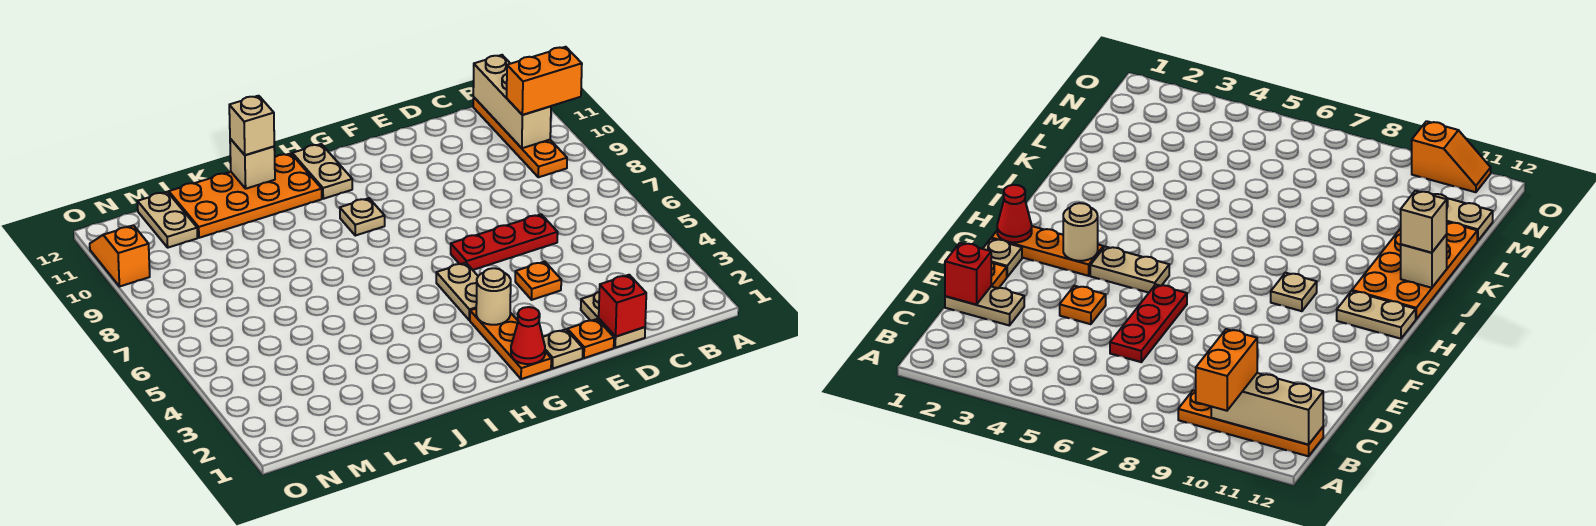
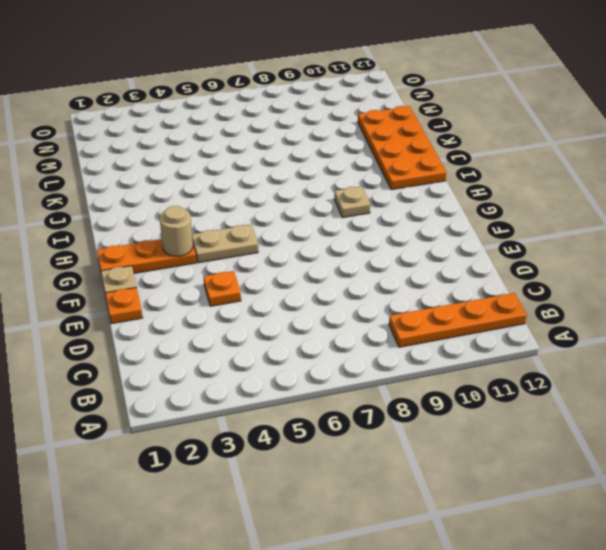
none -> tan plate D1:D2 level 1
none -> red plate D6:F6 level 1
none -> tan plate H11:H12 level 1

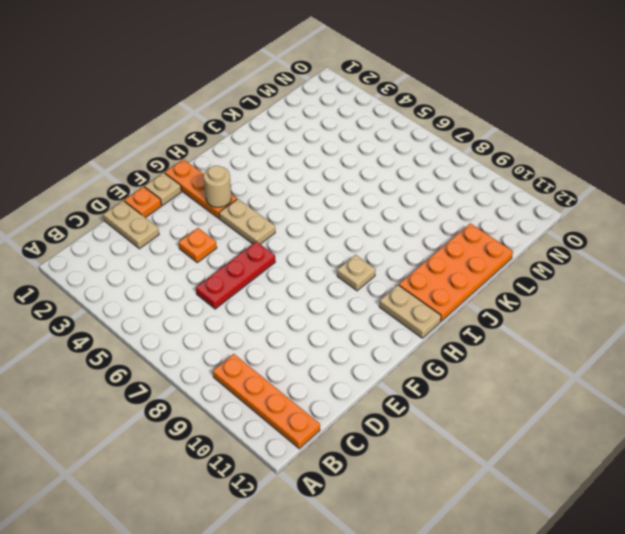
none -> tan plate M11:M12 level 1
none -> orange slope O10:O11 level 1 top 10
none -> tan brick B10:B12 level 2

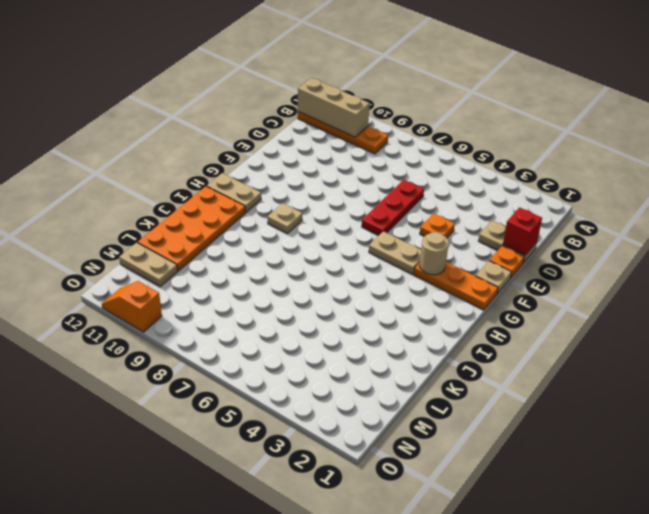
none -> red cone G1 level 2
none -> tan brick J12 level 2
none -> orange brick A10:B10 level 3

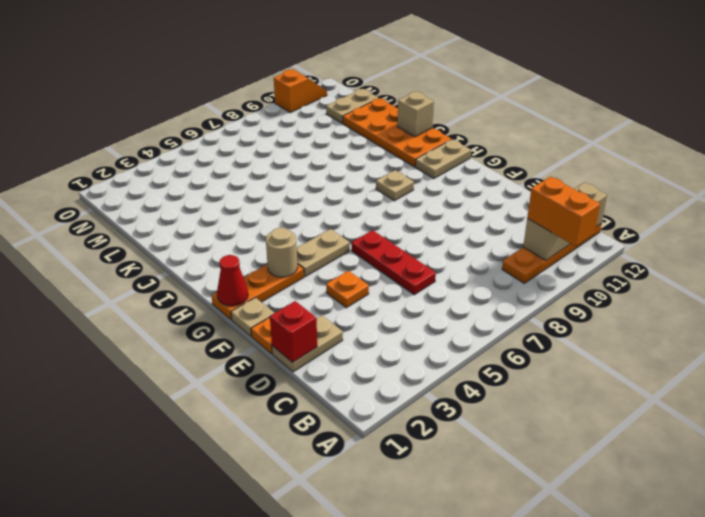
none -> tan brick J12 level 3

